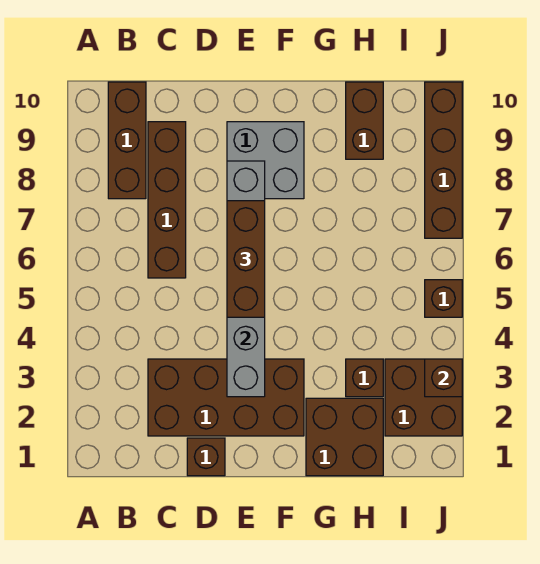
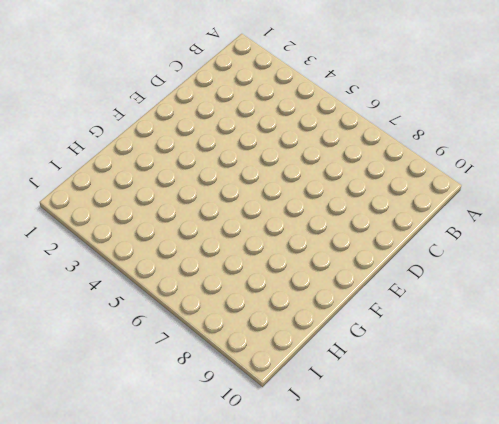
none -> brown brick B8:B10 level 1
none -> brown brick C2:F3 level 1
none -> brown brick C6:C9 level 1

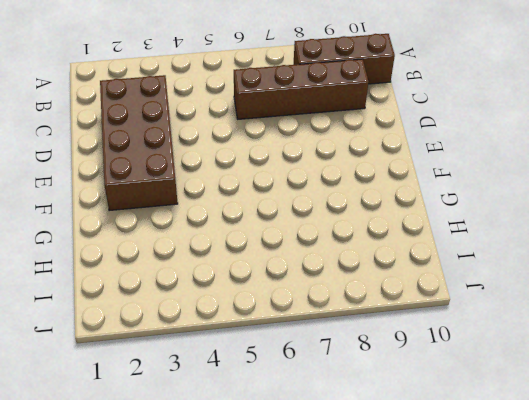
none -> brown brick D1 level 1
none -> grey brick E8:F9 level 1
none -> brown brick G1:H2 level 1

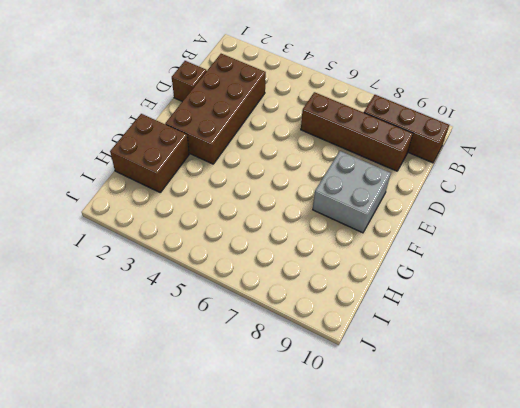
none -> brown brick H3 level 1
none -> brown brick H9:H10 level 1
none -> brown brick I2:J3 level 1

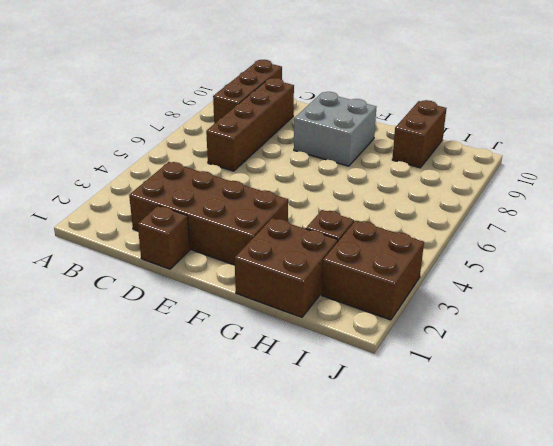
none -> brown brick J5 level 1
none -> brown brick J7:J10 level 1
none -> grey brick E3:E8 level 2

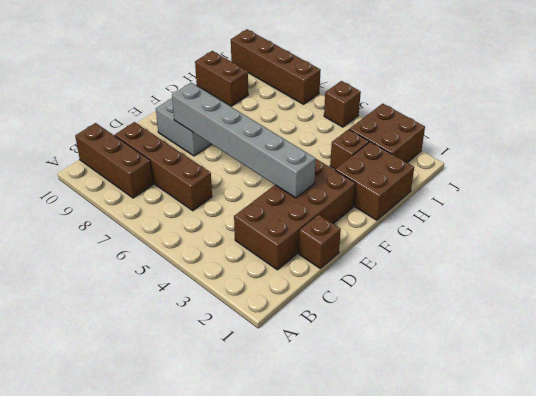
none -> brown brick J3 level 2
none -> brown brick E5:E7 level 3

